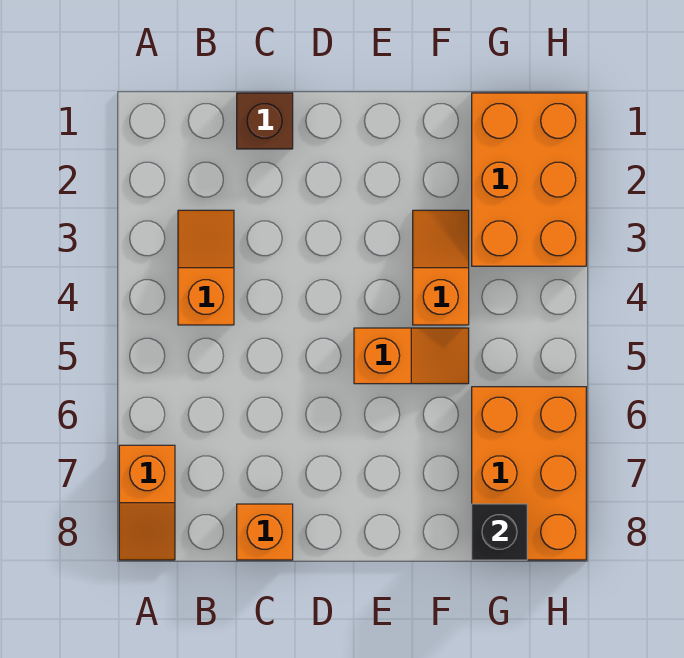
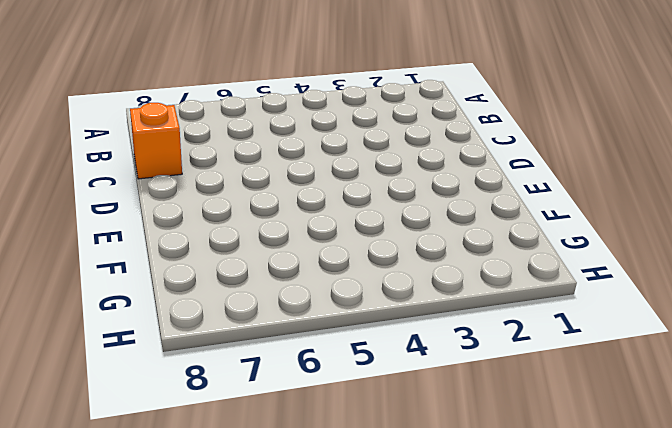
none -> orange slope A7:A8 level 1 top 7
none -> orange slope B3:B4 level 1 top 4

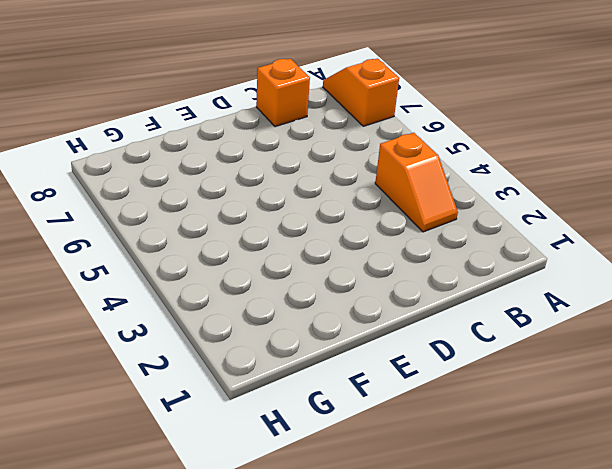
none -> brown brick C1 level 1
none -> orange slope E5:F5 level 1 top E

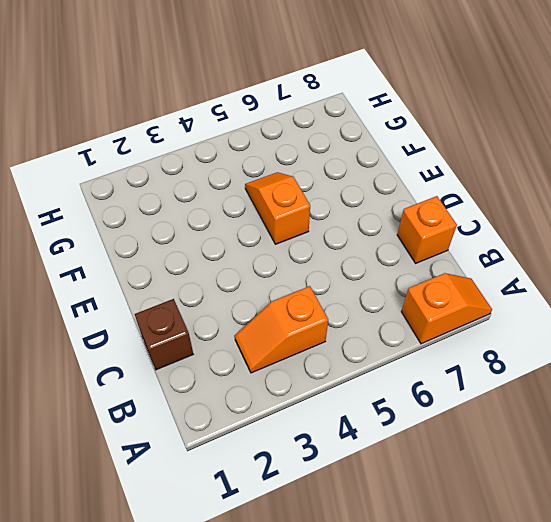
none -> orange slope F3:F4 level 1 top 4
none -> orange brick G1:H3 level 1

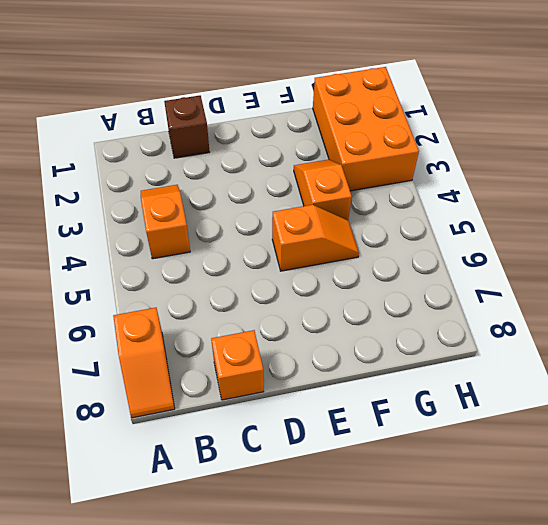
none -> orange brick G6:H8 level 1
none -> black brick G8 level 2

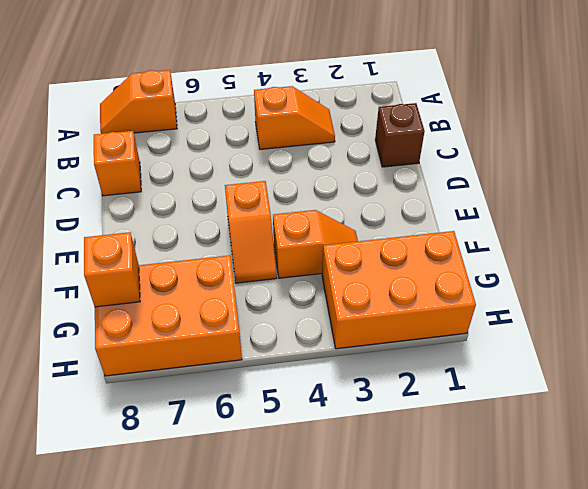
orange brick G8 level 2 -> black brick G8 level 2

